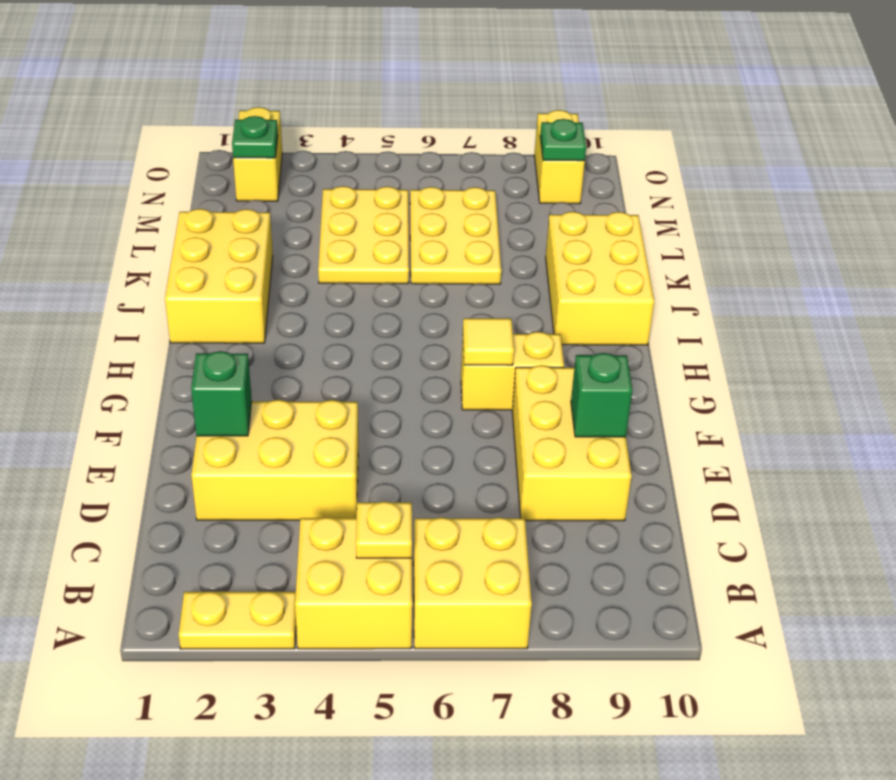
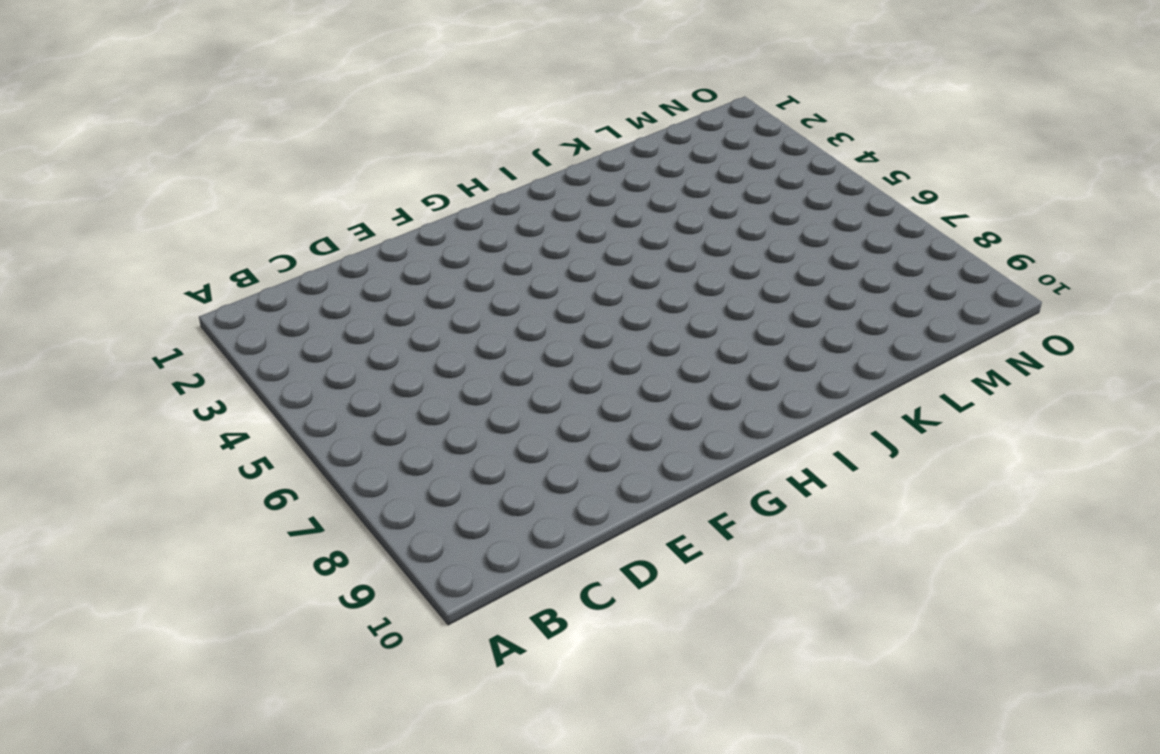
none -> yellow plate A2:A3 level 1
none -> yellow brick A4:B5 level 1
none -> yellow brick A6:B7 level 1

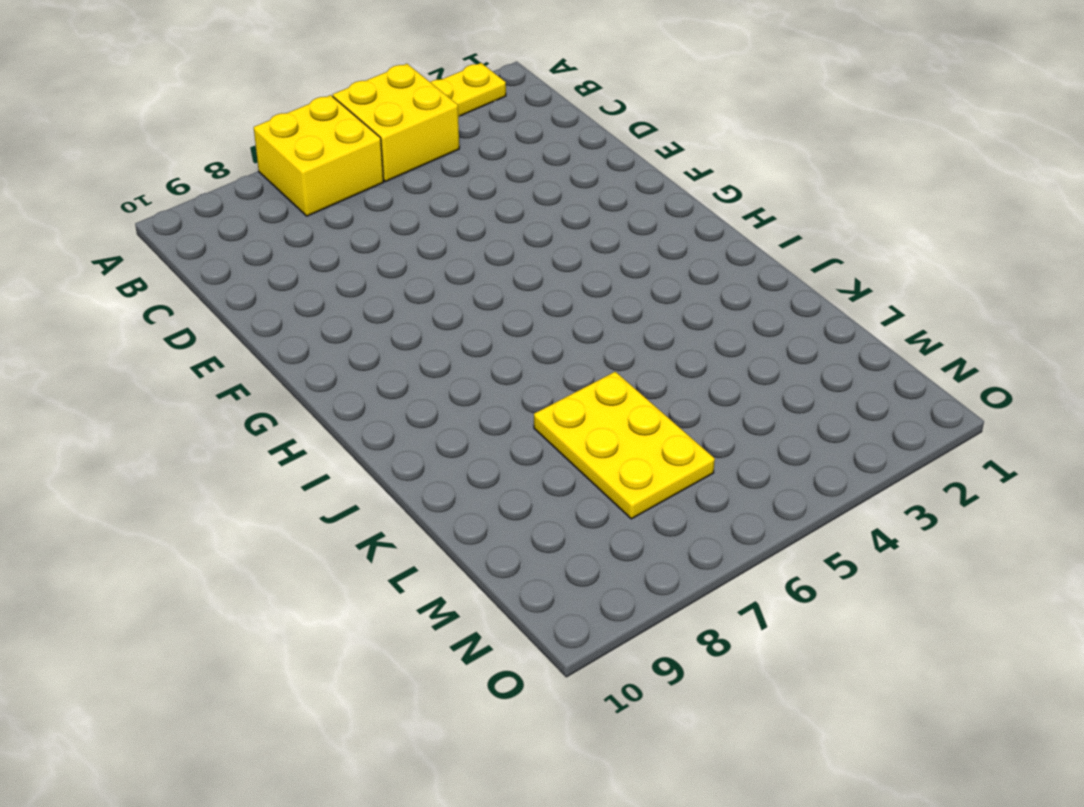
none -> yellow brick D2:E4 level 1
none -> yellow brick D8:F9 level 1
none -> yellow brick G7:G8 level 1

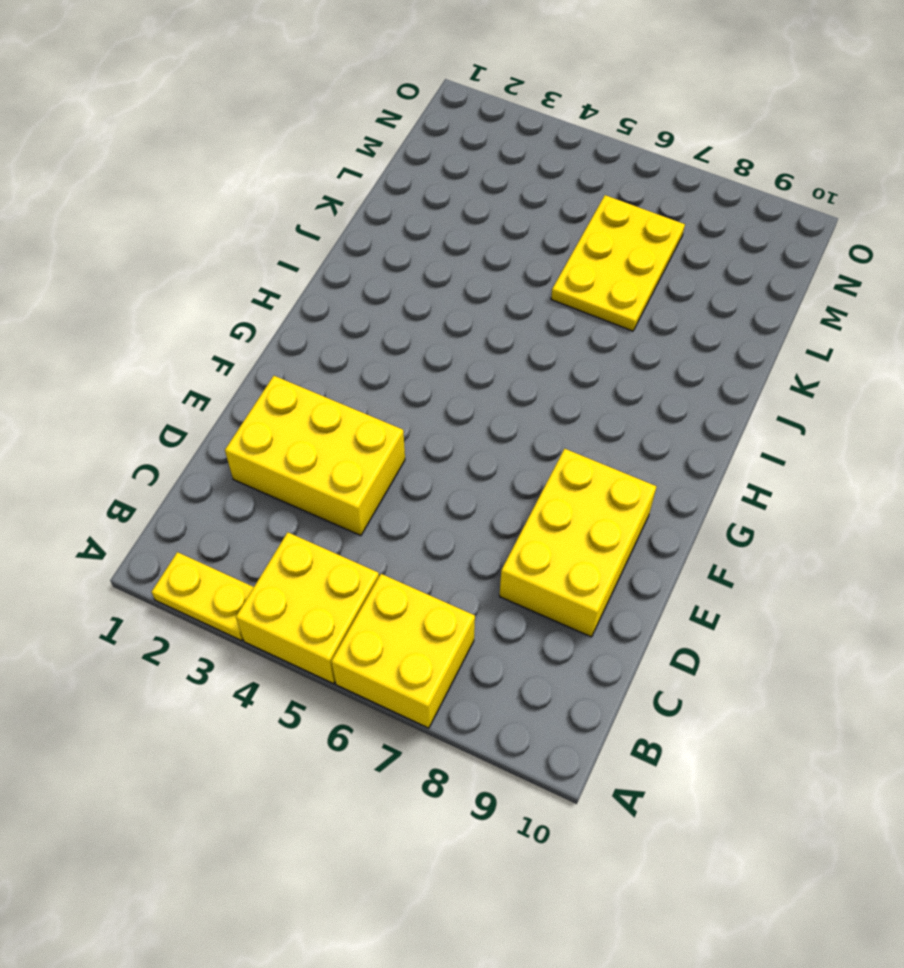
none -> yellow brick G7:G8 level 1
none -> yellow brick I1:K2 level 1
none -> yellow brick I9:K10 level 1

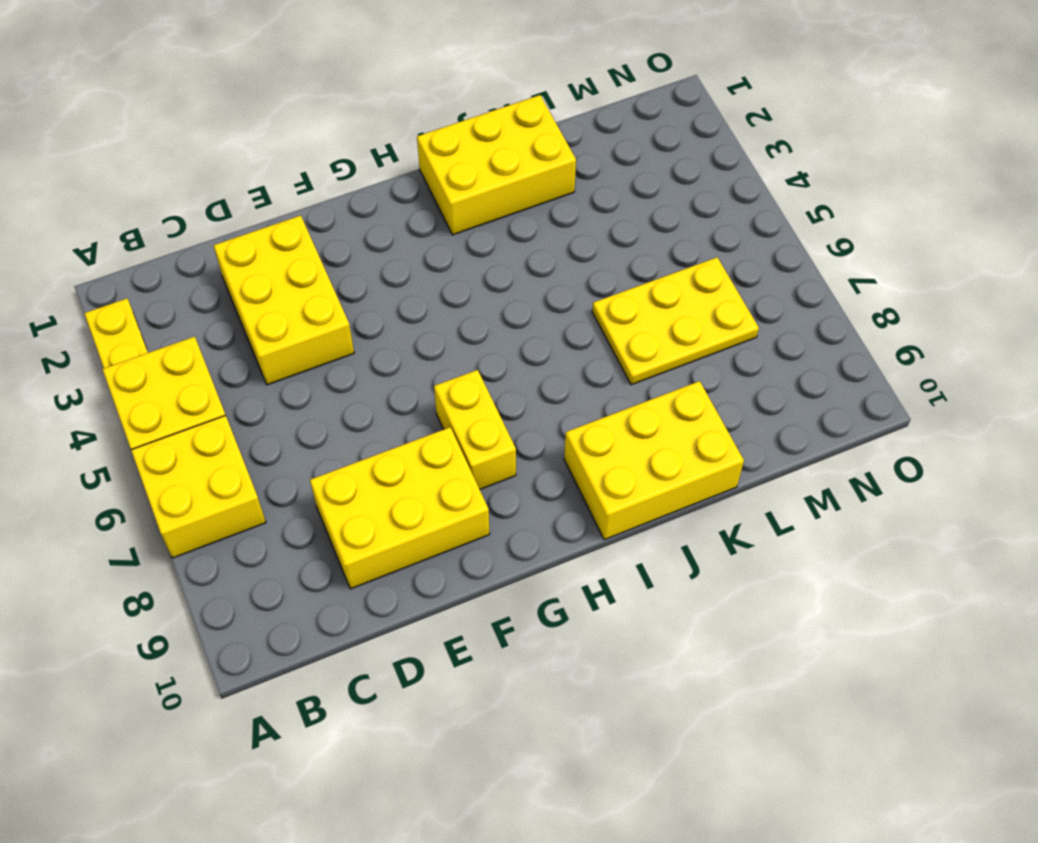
none -> yellow plate K4:M5 level 1
none -> yellow brick N2:O2 level 1
none -> yellow brick N9:O9 level 1

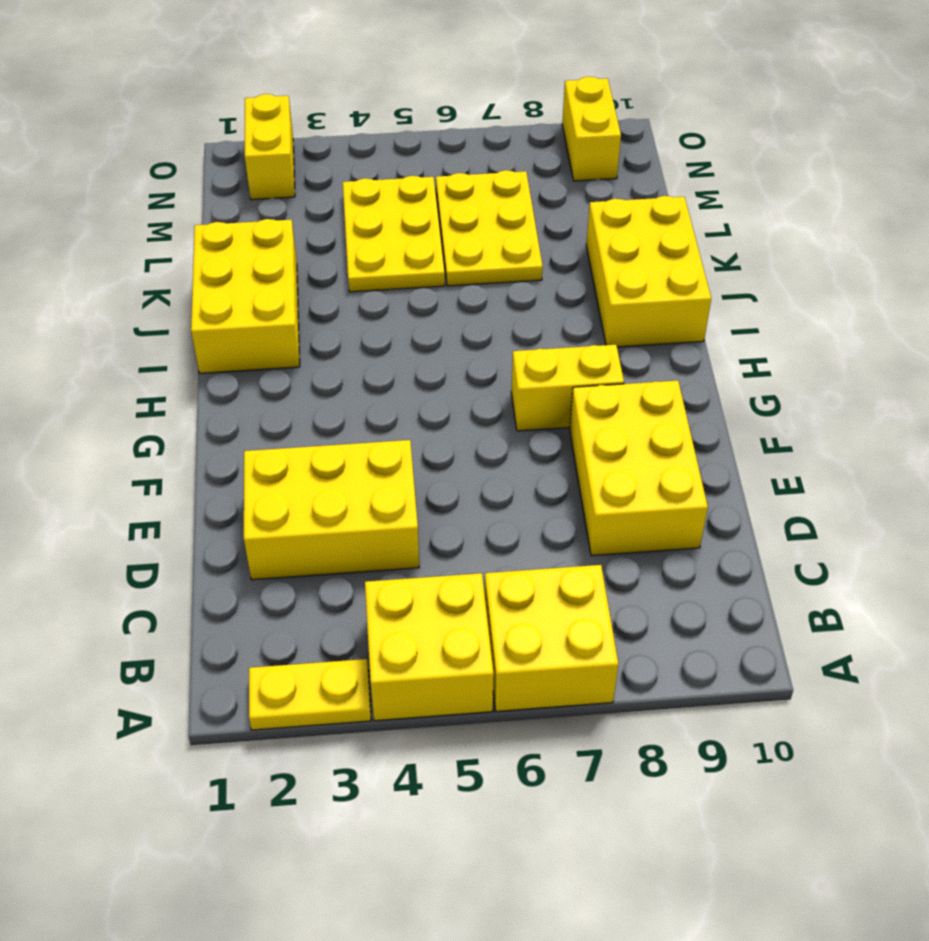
none -> yellow plate B5 level 2
none -> green brick E2 level 2
none -> green brick E9 level 2

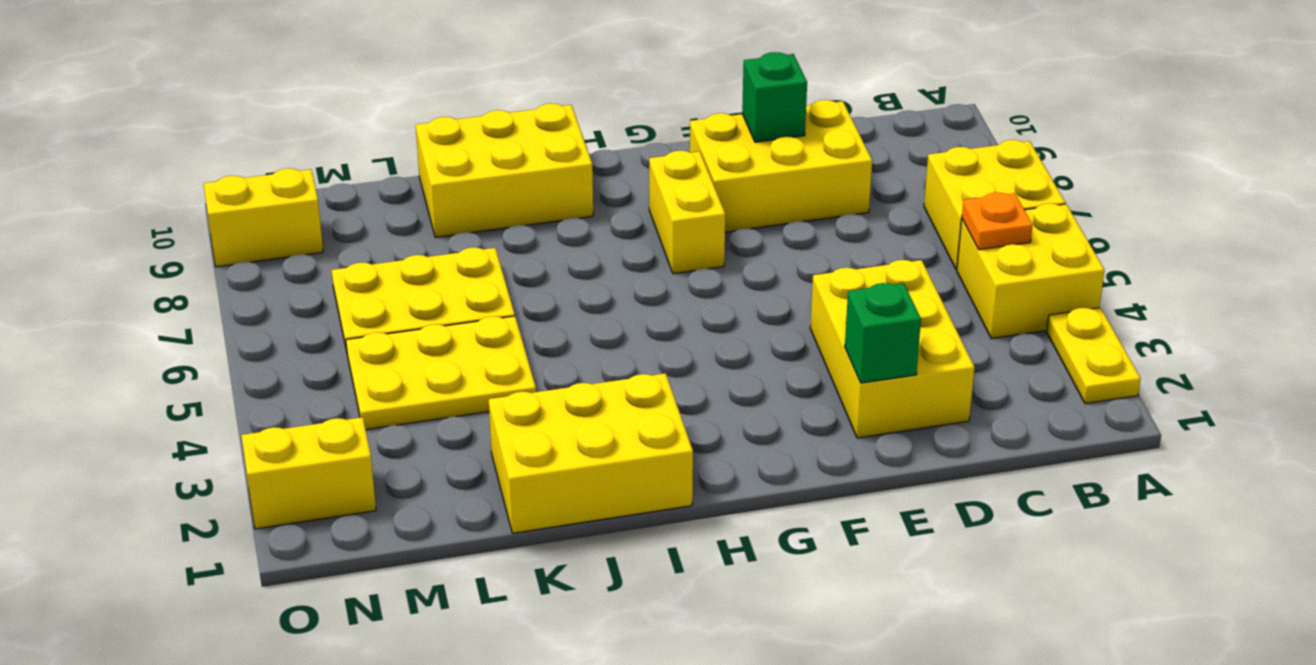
orange plate B5 level 2 -> yellow plate B5 level 2
none -> yellow tile G7 level 2
none -> green plate N2 level 2
none -> green plate N9 level 2

